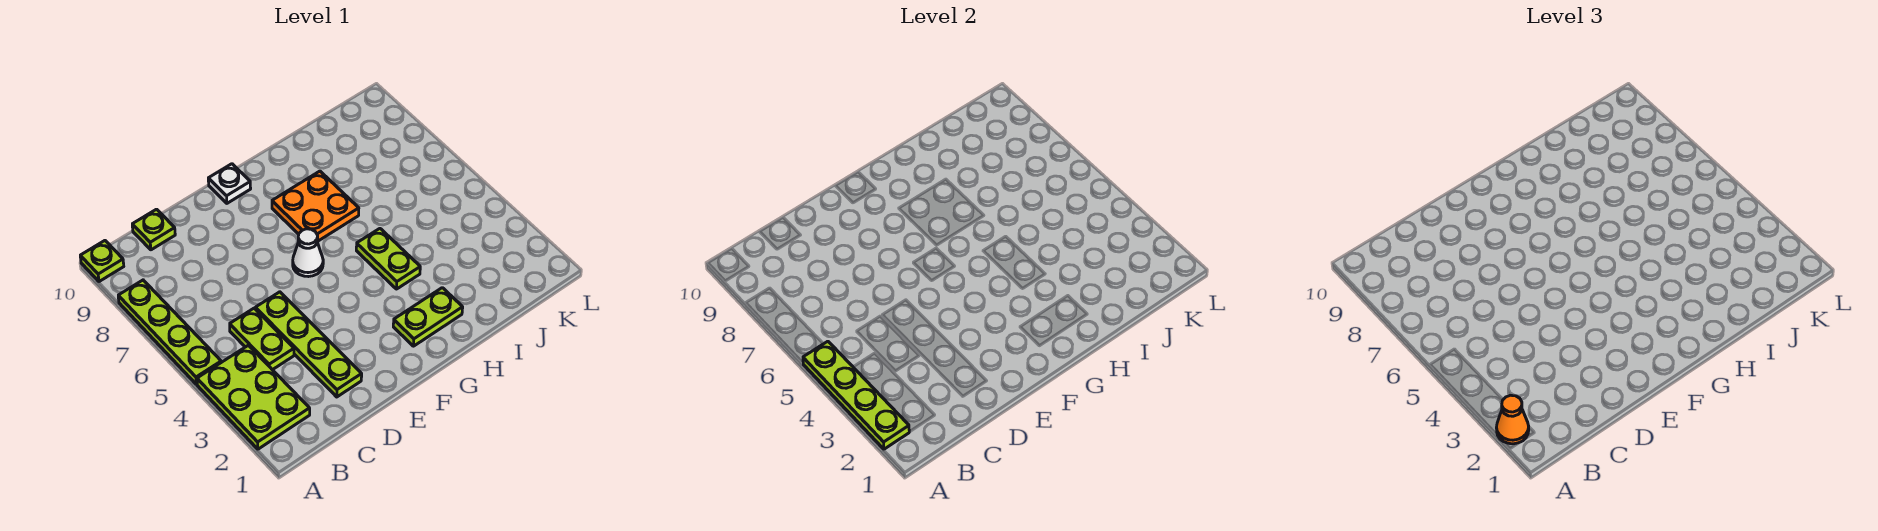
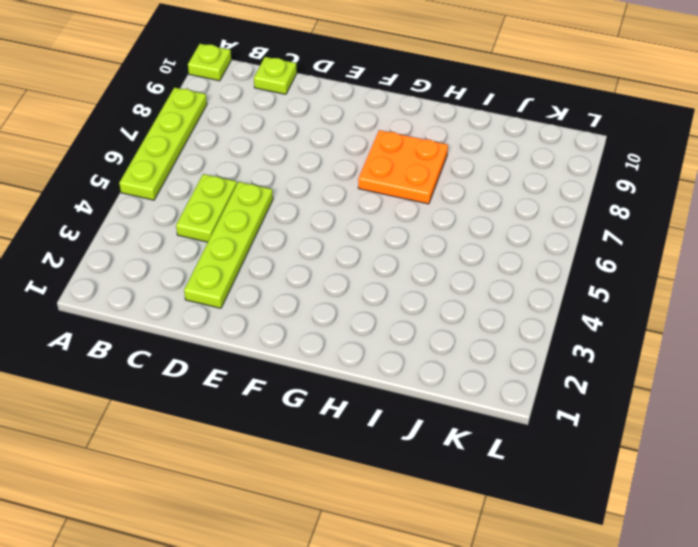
none -> lime plate A2:B4 level 1
none -> white cone F6 level 1
none -> white plate F10 level 1

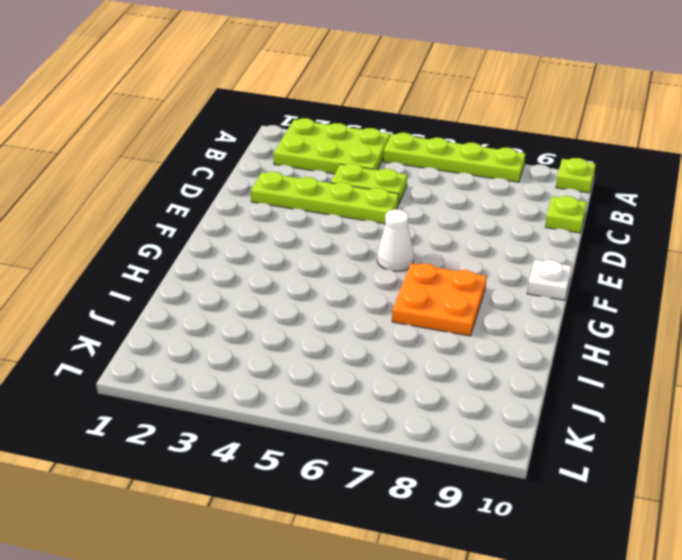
none -> lime plate G2:H2 level 1
none -> lime plate H4:H5 level 1
none -> lime plate A2:A5 level 2

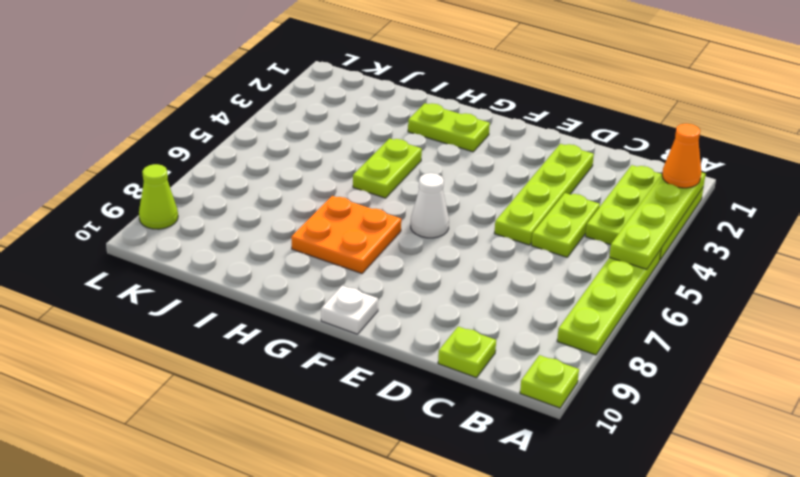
lime cone L9 level 1 -> none

